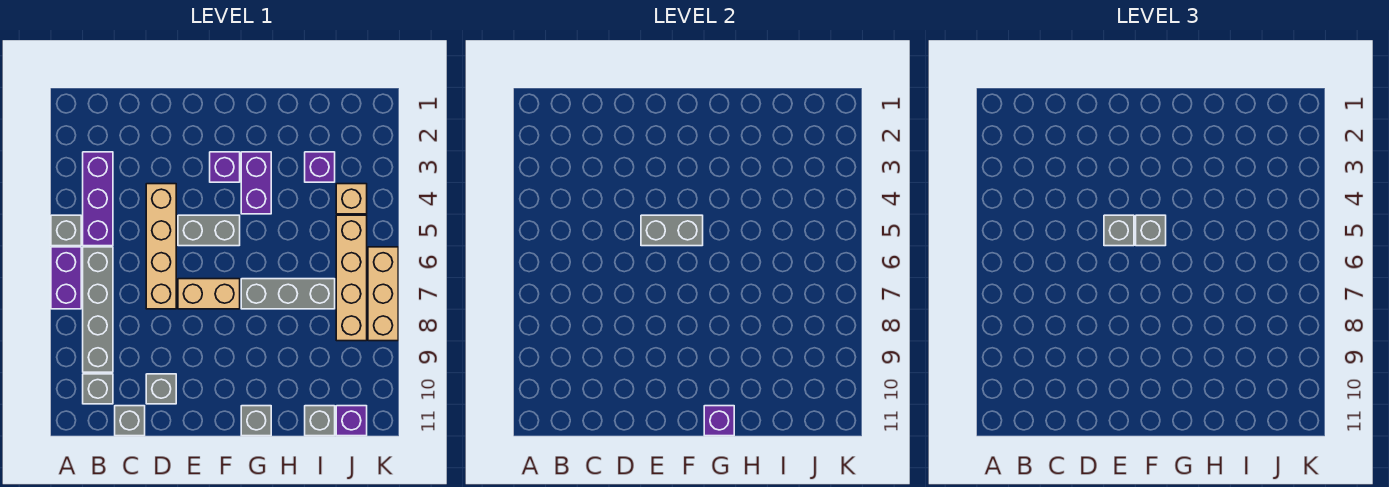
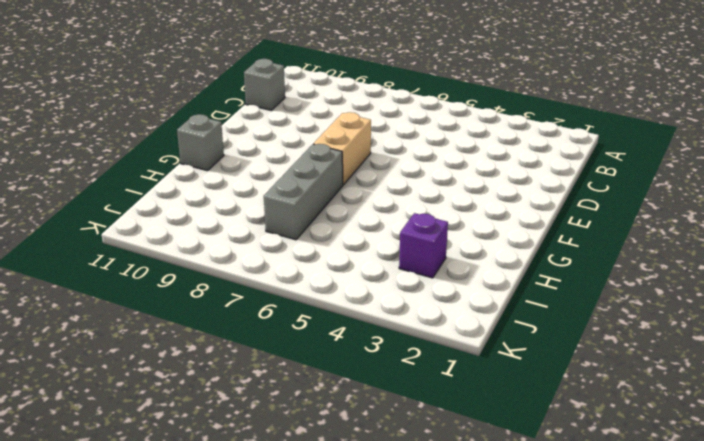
none -> grey brick A5 level 1
none -> purple brick A6:A7 level 1
none -> purple brick B3:B5 level 1

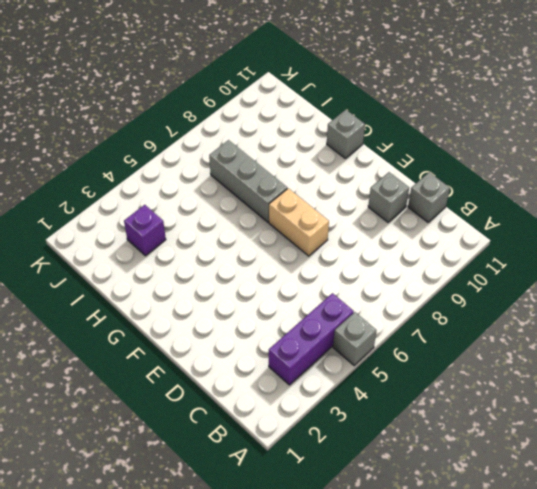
none -> purple brick A6:A7 level 1
none -> grey brick B6:B9 level 1
none -> grey brick B10 level 1

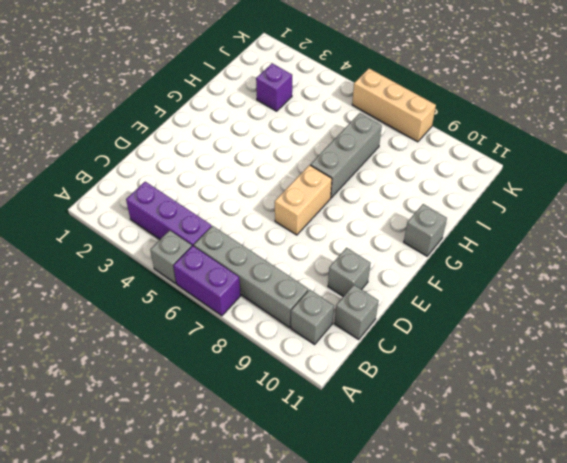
none -> tan brick D4:D7 level 1
none -> grey brick E5:F5 level 1
none -> purple brick F3 level 1

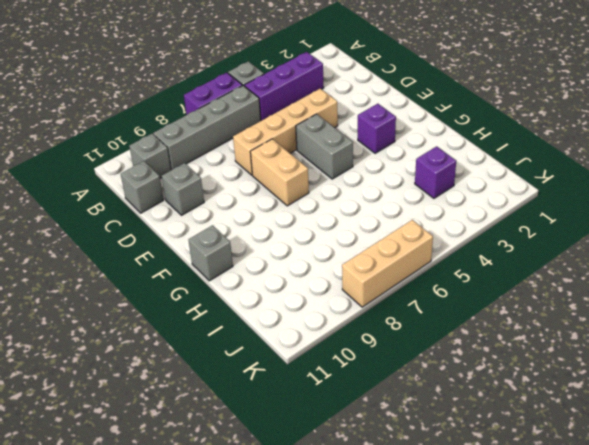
none -> purple brick G3:G4 level 1
none -> grey brick G7:I7 level 1
none -> grey brick I11 level 1

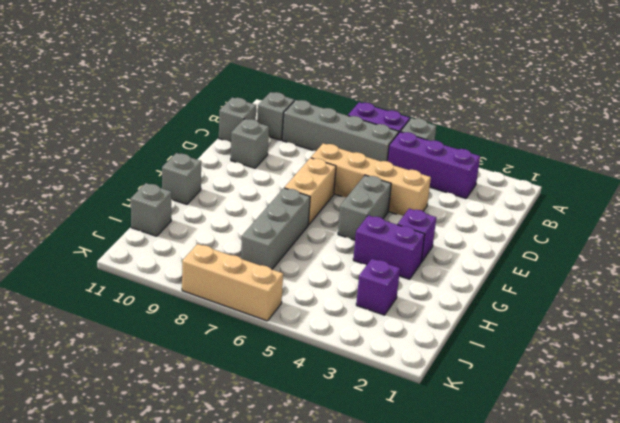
none -> tan brick J4 level 1
none -> tan brick J5:J8 level 1
none -> purple brick J11 level 1

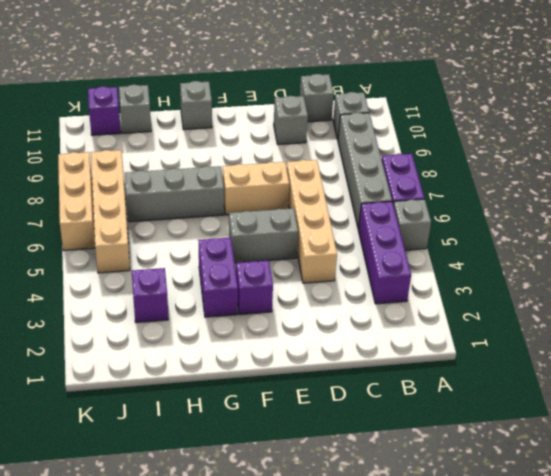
none -> tan brick J4 level 1
none -> grey brick E5:F5 level 2
none -> purple brick G11 level 2

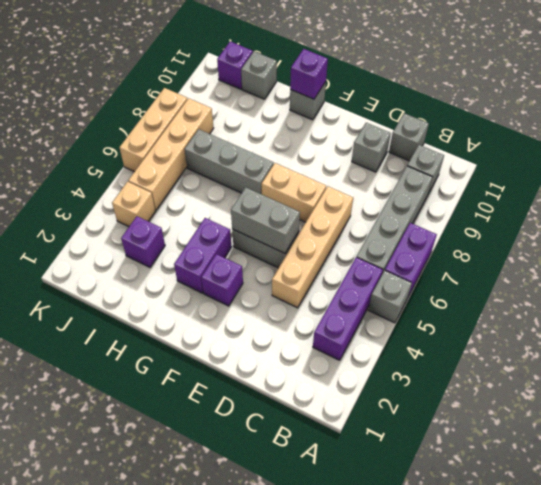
none -> grey brick E5 level 3
none -> grey brick F5 level 3

